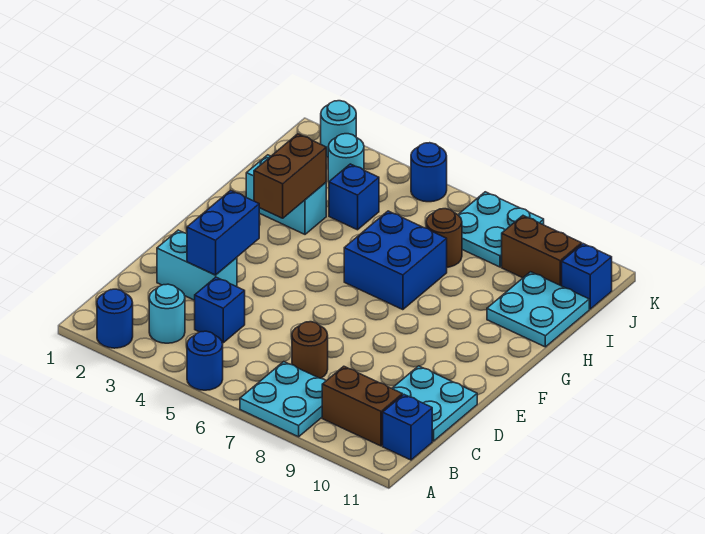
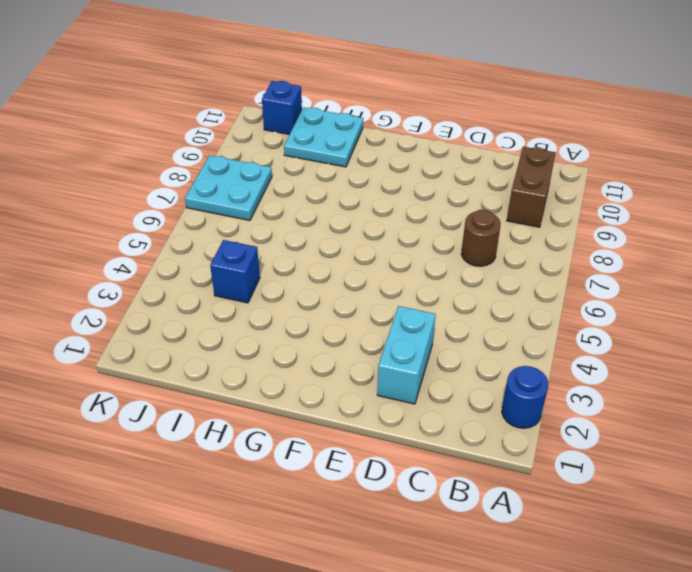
none -> blue round brick A5 level 1
none -> cyan plate A7:B8 level 1
none -> cyan round brick B3 level 1

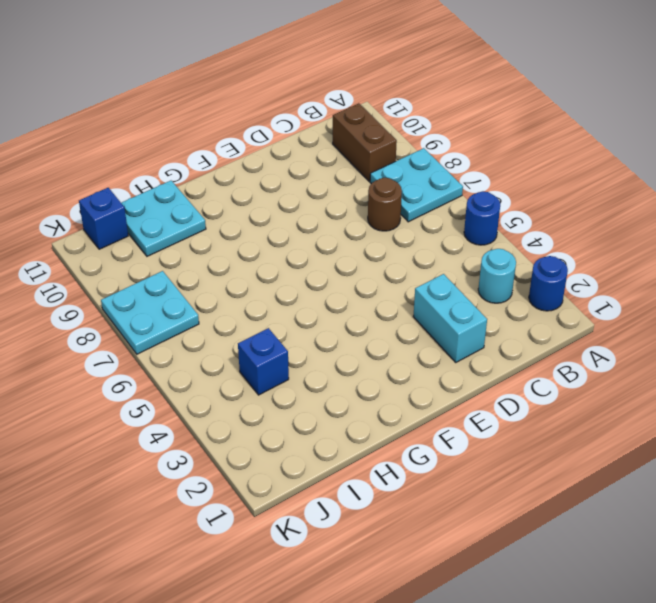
none -> blue brick B11 level 1
none -> blue brick C4 level 1
none -> cyan plate C10:D11 level 1

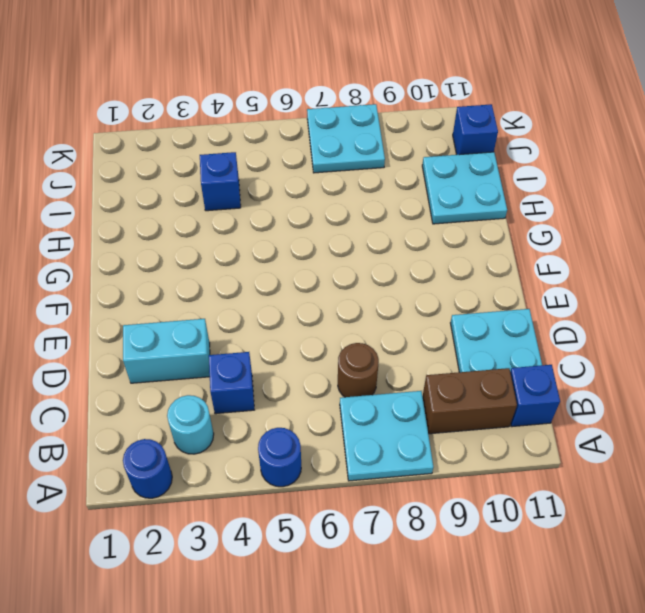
none -> blue brick G6:H7 level 1
none -> cyan brick H2:H3 level 1
none -> brown round brick I7 level 1

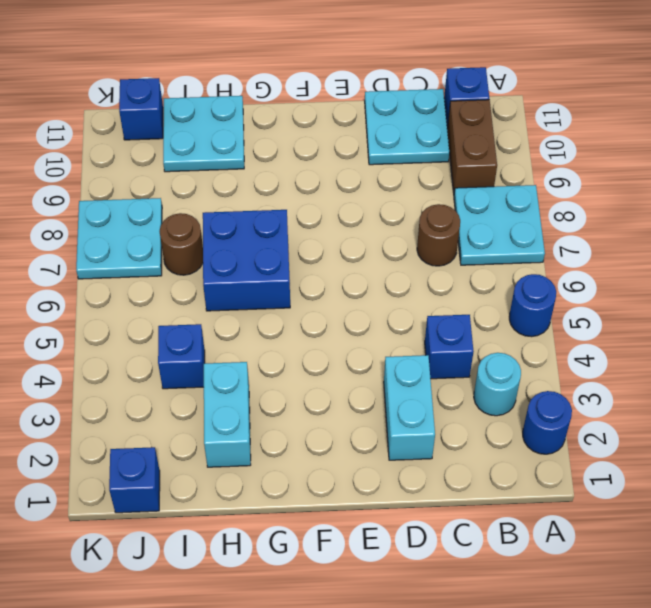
blue brick J1 level 1 -> none
none -> cyan round brick J3 level 1
none -> brown brick J9:J10 level 1
none -> cyan round brick K2 level 1

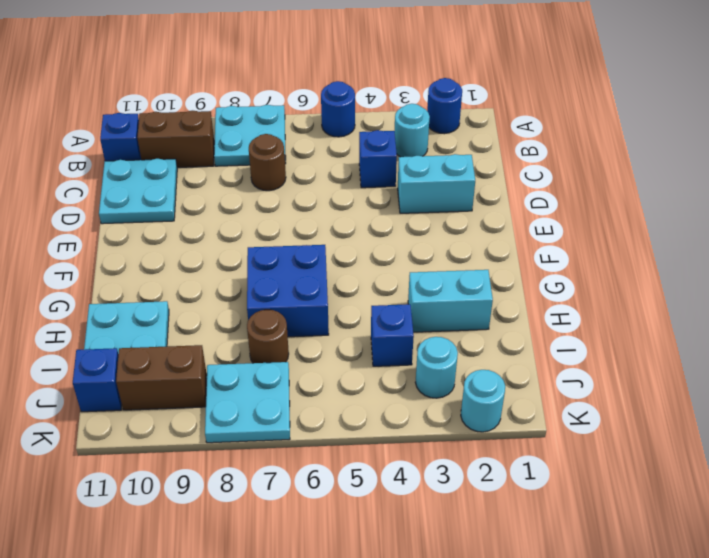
none -> blue round brick K5 level 1
none -> blue brick D3:E3 level 2
none -> brown brick G3:H3 level 2

